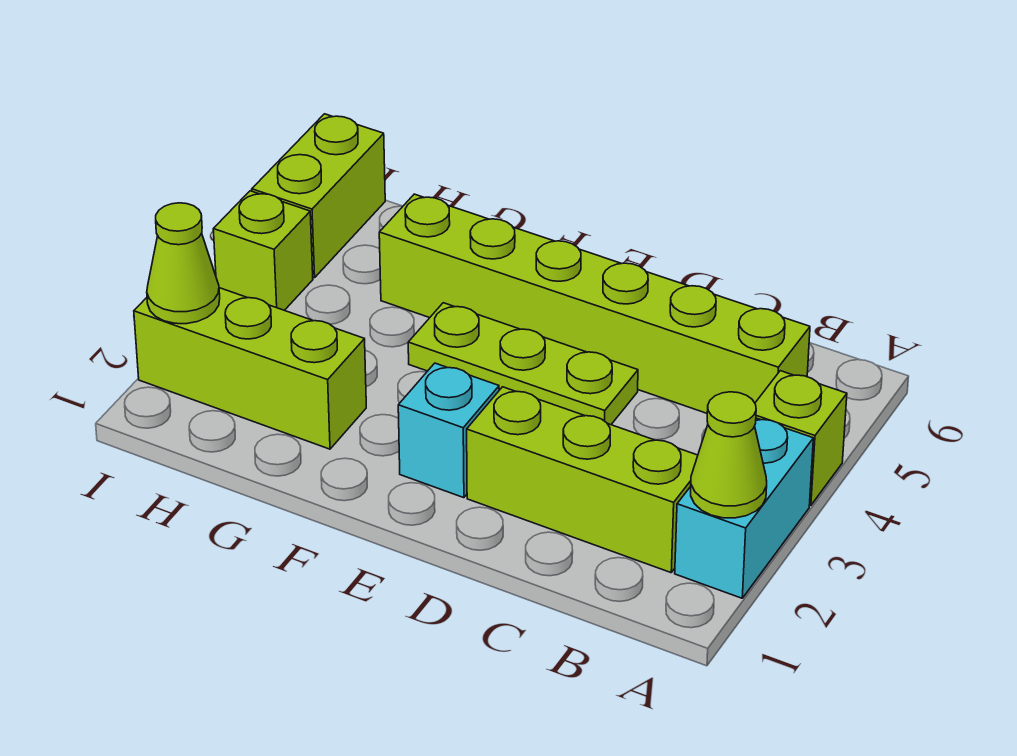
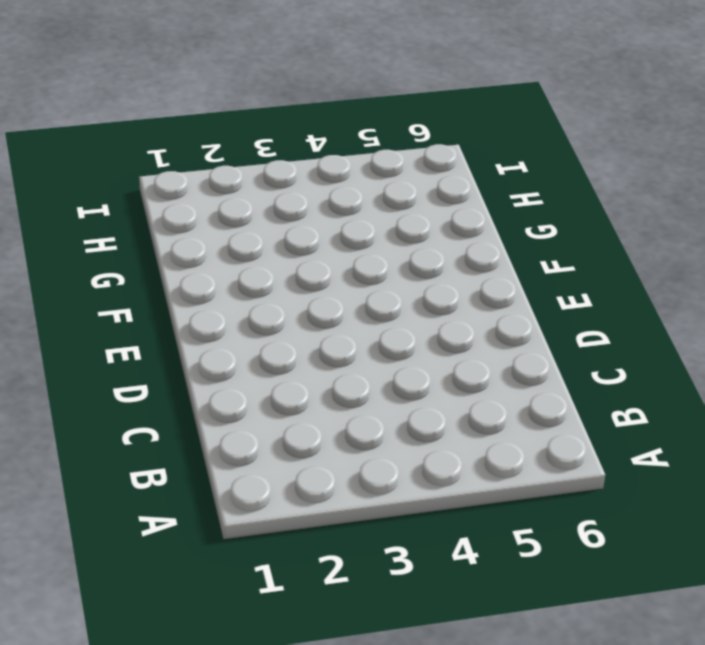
none -> cyan brick A2:A3 level 1
none -> lime brick A4 level 1

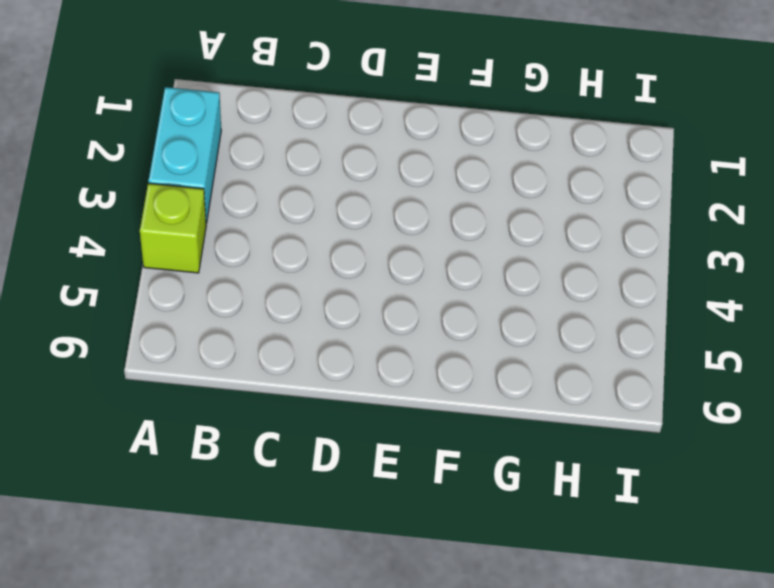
none -> lime brick B2:D2 level 1
none -> lime brick B5:G5 level 1

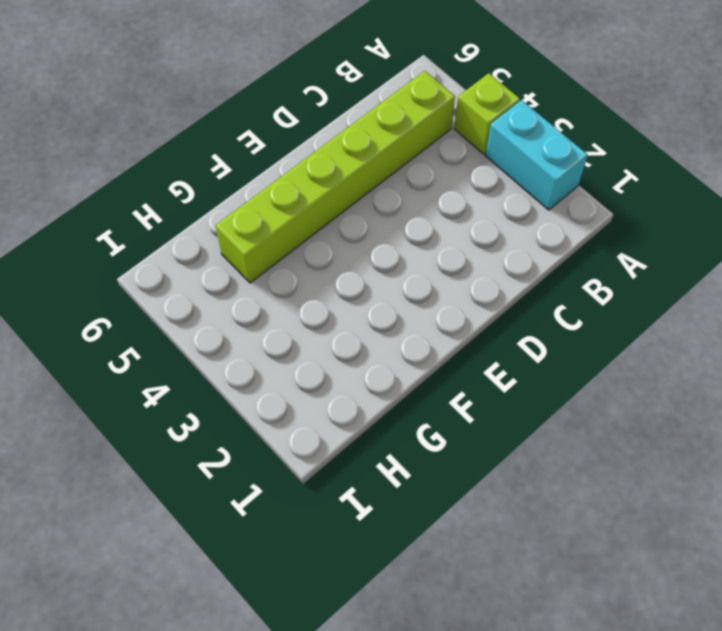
none -> lime brick B2:D2 level 1
none -> lime plate D4:F4 level 1

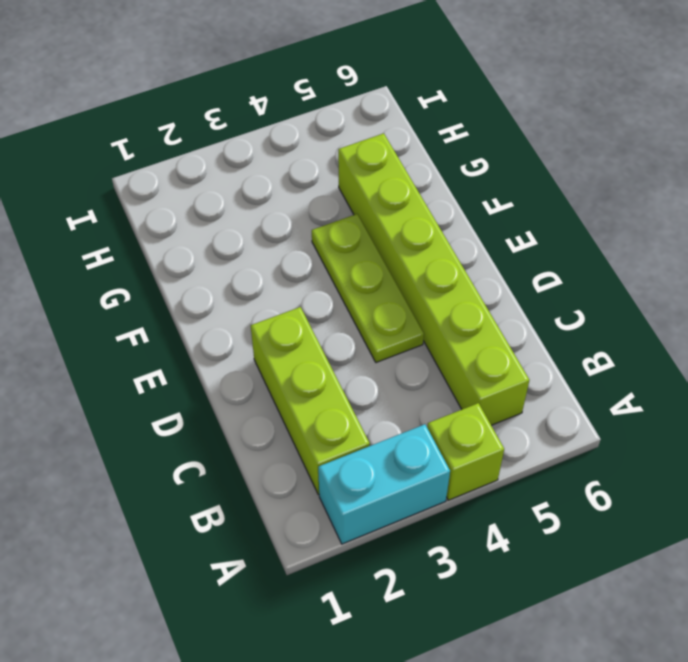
none -> cyan brick E2 level 1
none -> lime brick G2:I2 level 1

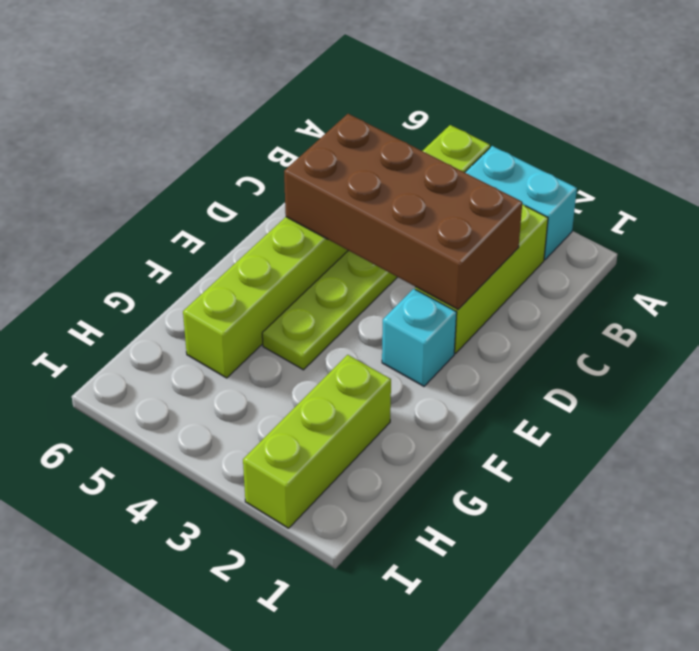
brown brick C2:D5 level 2 -> none
none -> lime brick I4 level 1
none -> lime brick I5:I6 level 1

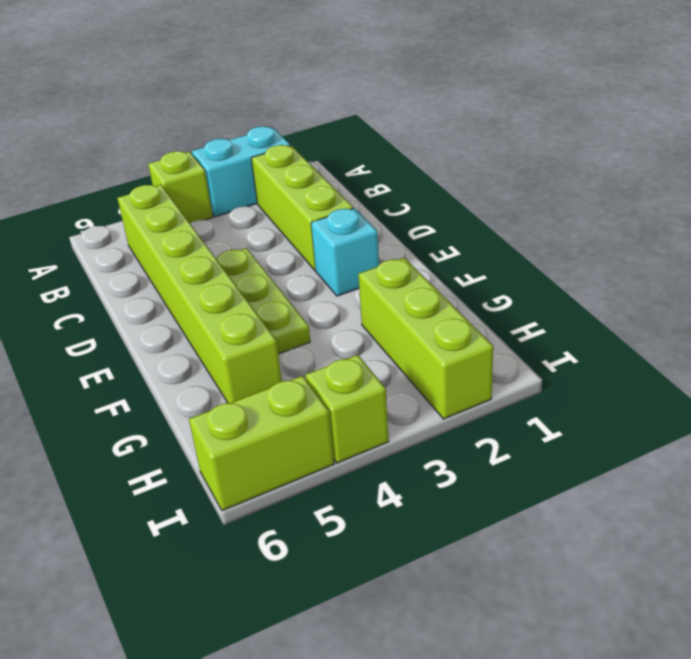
none -> lime cone A2 level 2
none -> lime cone I2 level 2

